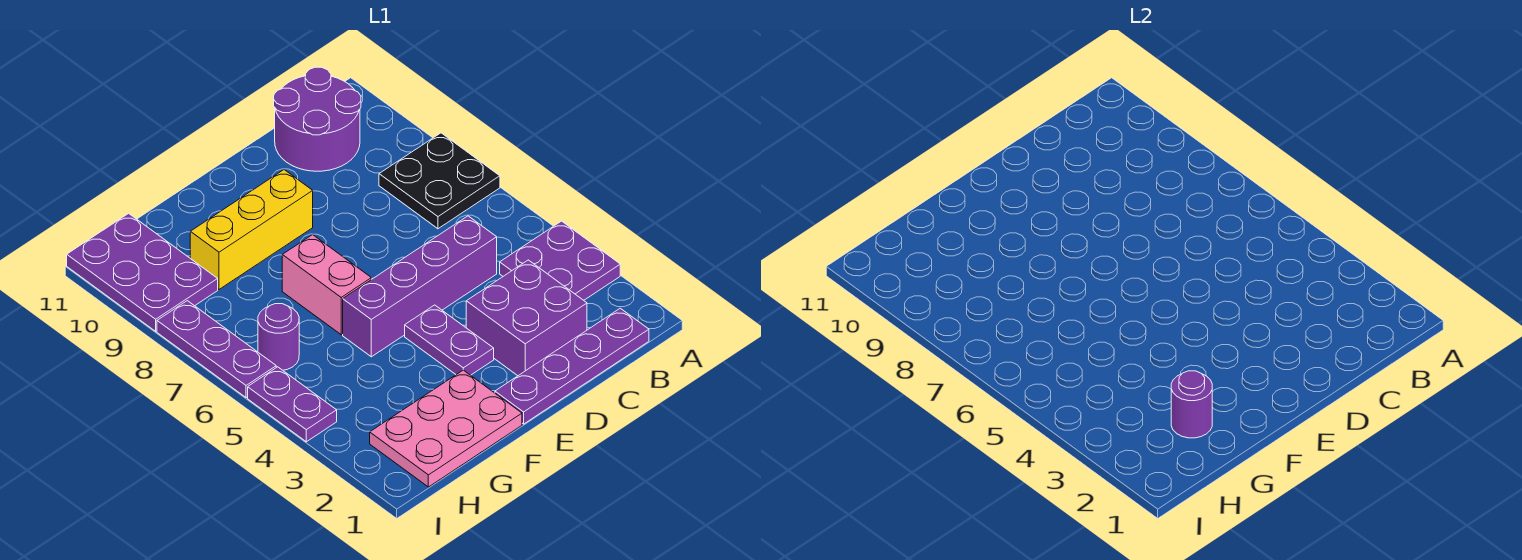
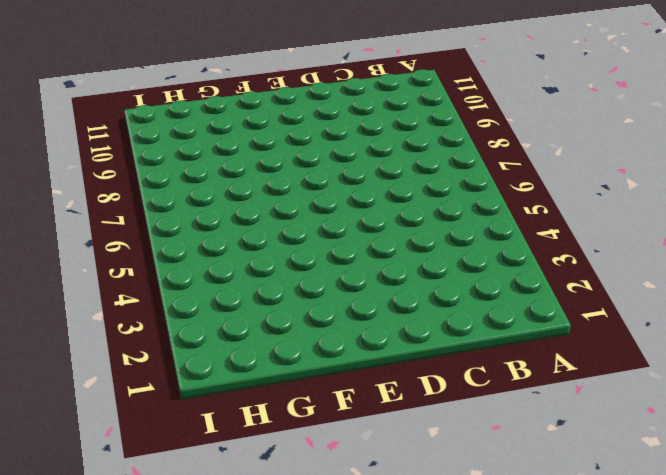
none -> purple plate A3:B4 level 1
none -> black plate A7:B8 level 1
none -> purple plate B1:E1 level 1

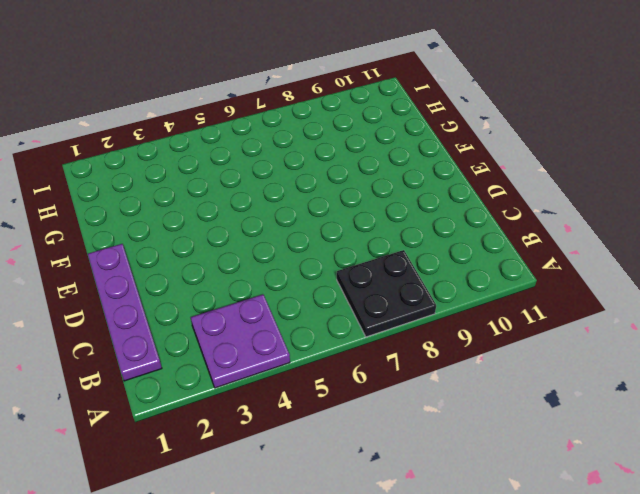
none -> purple round brick B10:C11 level 1
none -> purple brick C2:D3 level 1
none -> purple brick C5:F5 level 1

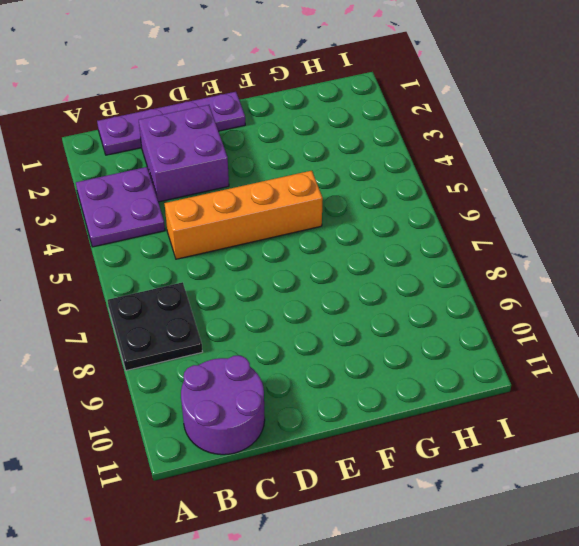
orange brick C5:F5 level 1 -> purple brick C5:F5 level 1
none -> purple plate E3:E4 level 1
none -> yellow brick E9:G9 level 1
none -> pink plate F1:H2 level 1

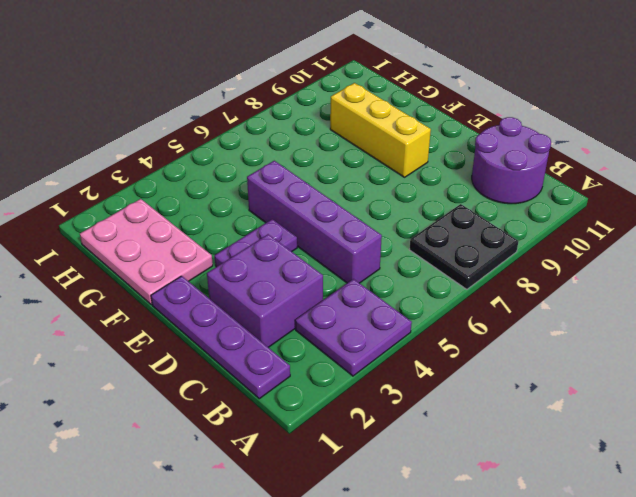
none -> pink brick F6:F7 level 1
none -> purple round brick H6 level 1
none -> purple plate H9:I11 level 1

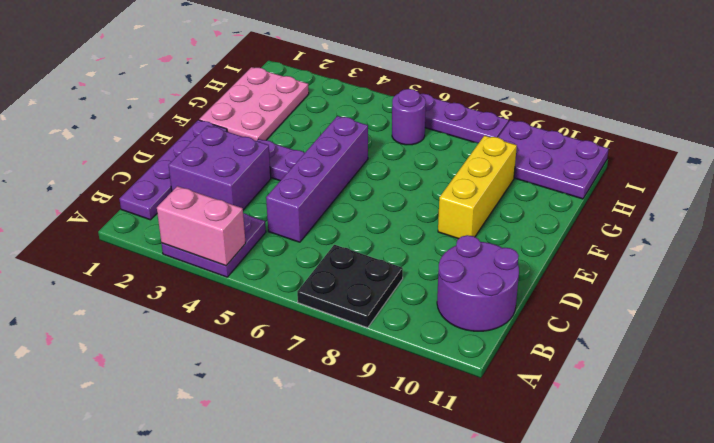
pink brick A3:A4 level 2 -> pink brick F6:F7 level 1
none -> purple plate I4:I5 level 1
none -> purple round brick G2 level 2

